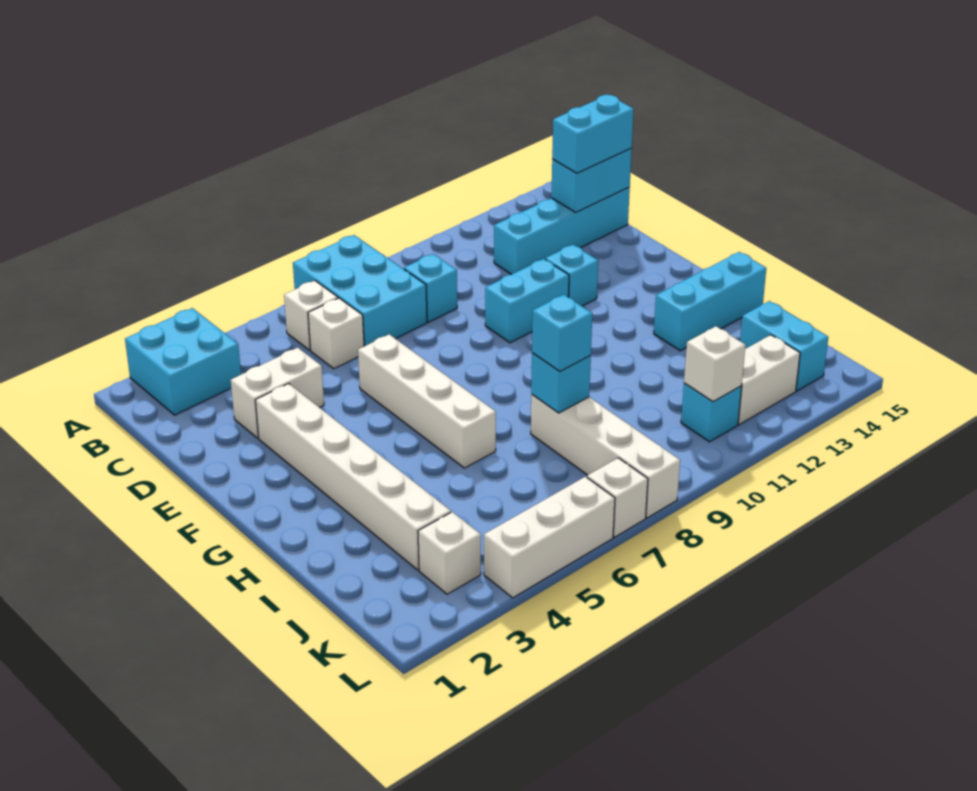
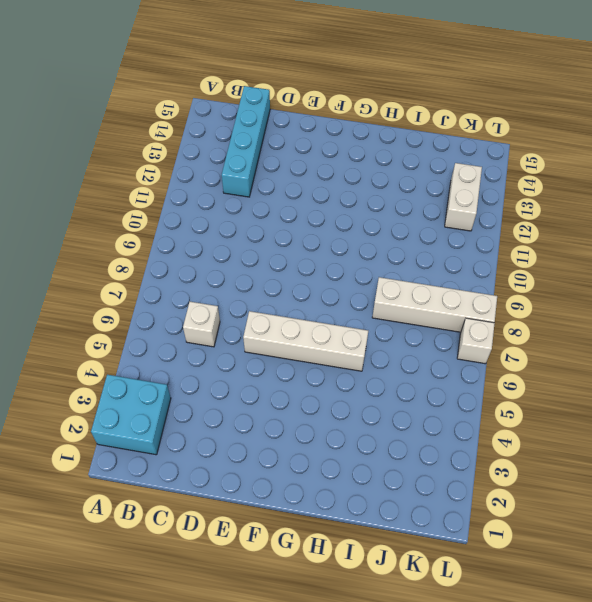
none -> cyan brick A7:C8 level 1
none -> white brick B6 level 1
none -> cyan brick C9 level 1

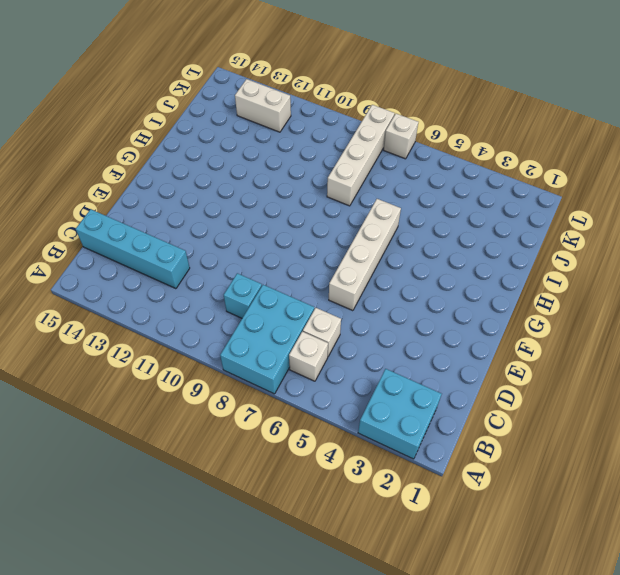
none -> white brick D3:D4 level 1
none -> white brick E3:J3 level 1
none -> cyan brick E10:E11 level 1

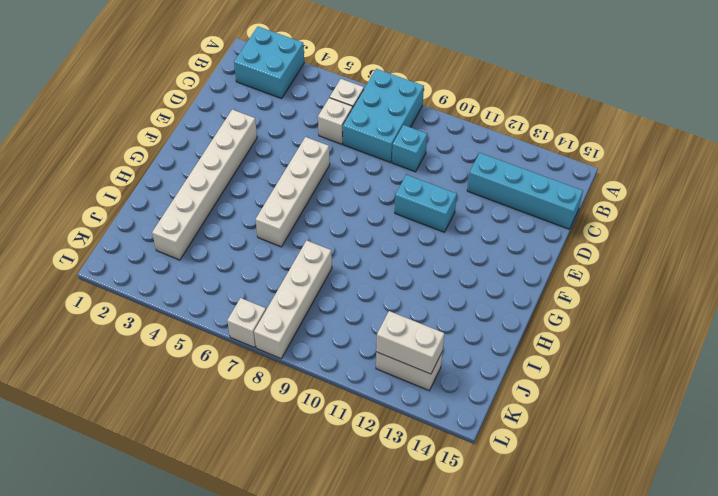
white brick K12:K13 level 2 -> white brick D3:D4 level 1
none -> cyan brick E12 level 1
none -> cyan brick H13:H15 level 1
none -> cyan brick J14:K14 level 1

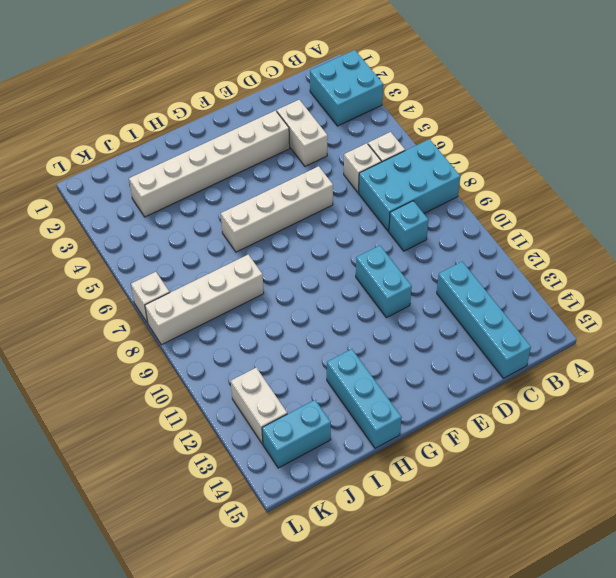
none -> cyan brick E12 level 1
none -> white brick K3 level 1
none -> cyan brick K11 level 1

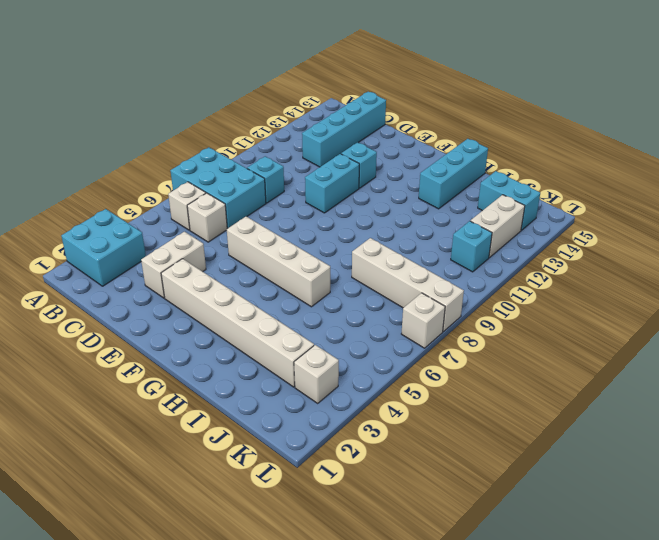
none -> white brick L4:L6 level 1
none -> cyan brick C14:C15 level 2
none -> cyan brick I8 level 2

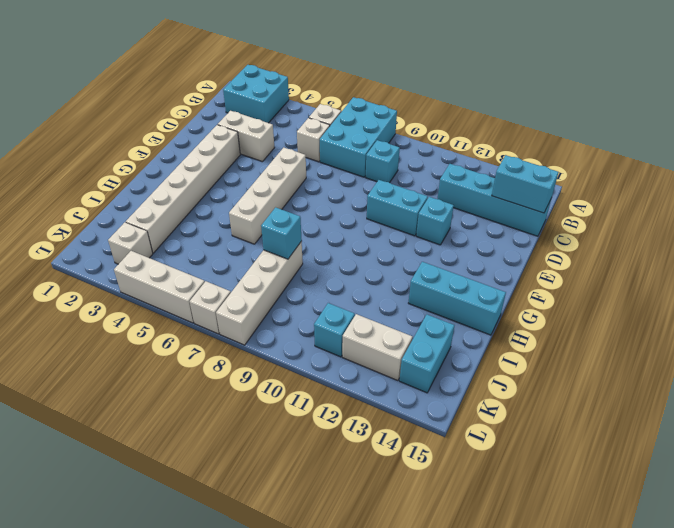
none -> white brick K11 level 2
none -> cyan brick C14:C15 level 3
none -> cyan brick I8 level 3

